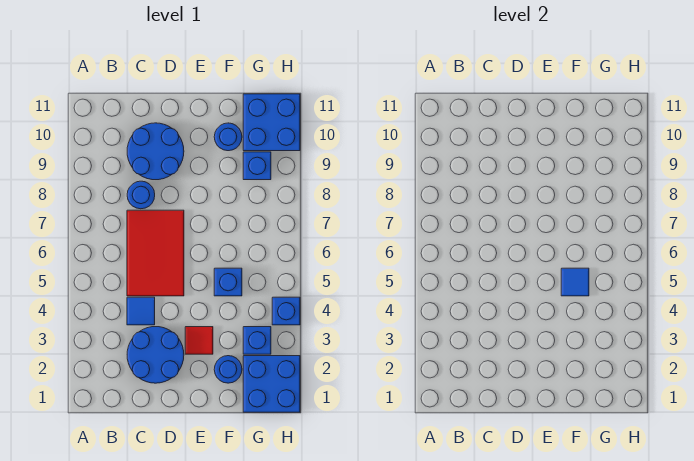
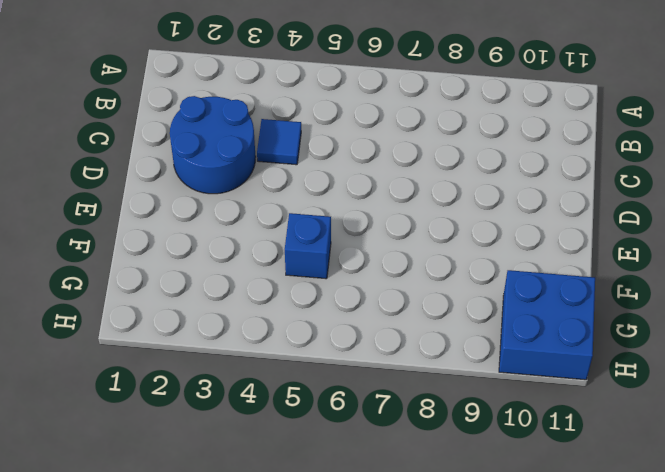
none -> red tile C5:D7 level 1
none -> blue round brick C8 level 1
none -> blue round brick C9:D10 level 1

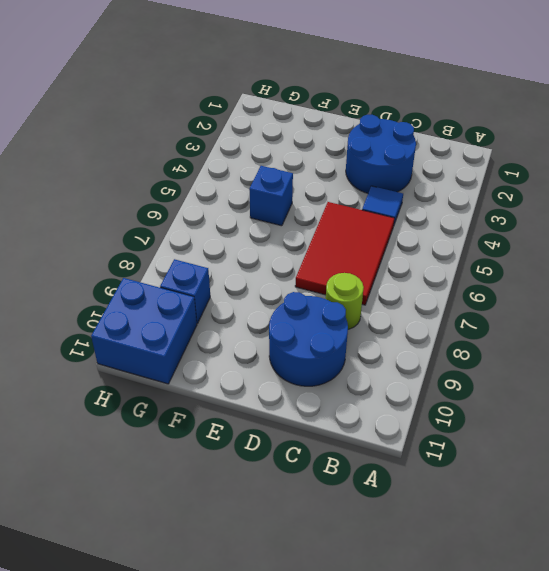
lime round brick C8 level 1 -> blue round brick C8 level 1
none -> red tile E3 level 1
none -> blue round brick F2 level 1
none -> blue round brick F10 level 1

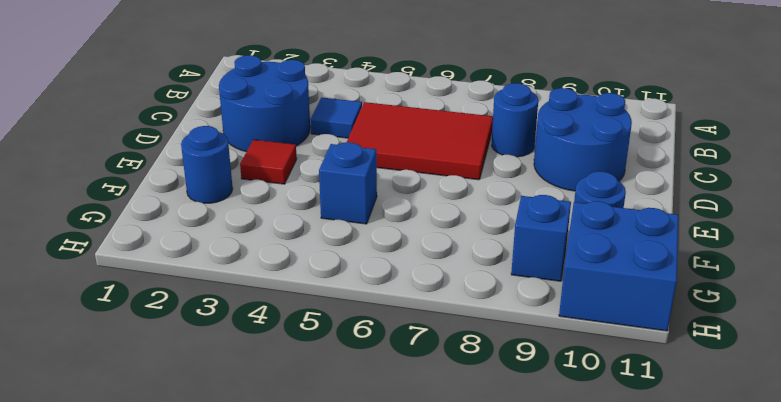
none -> blue brick G1:H2 level 1
none -> blue brick G3 level 1
none -> blue brick H4 level 1

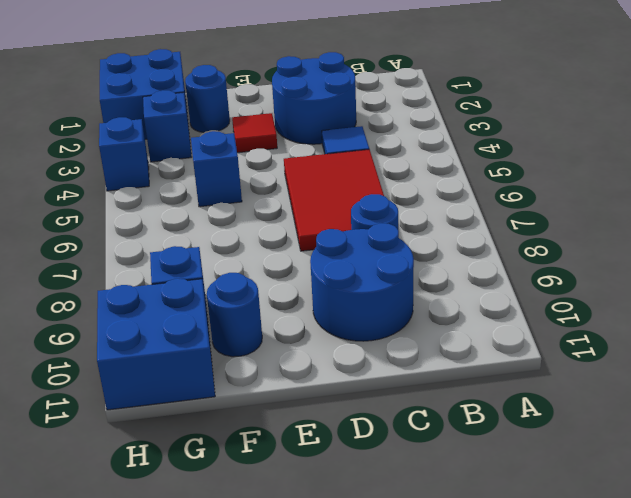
none -> blue tile F5 level 2

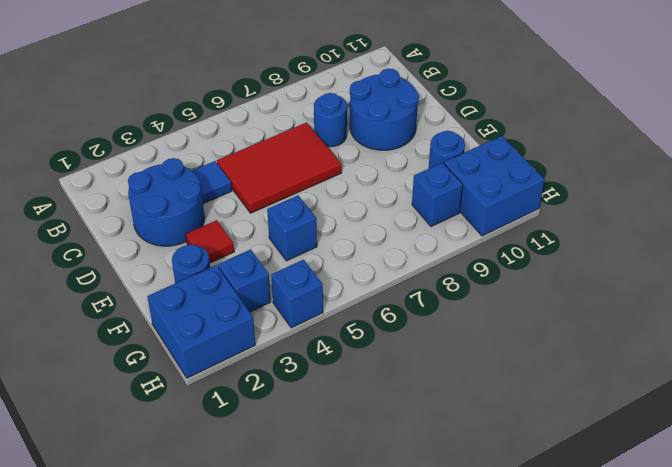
none -> blue tile F5 level 2

